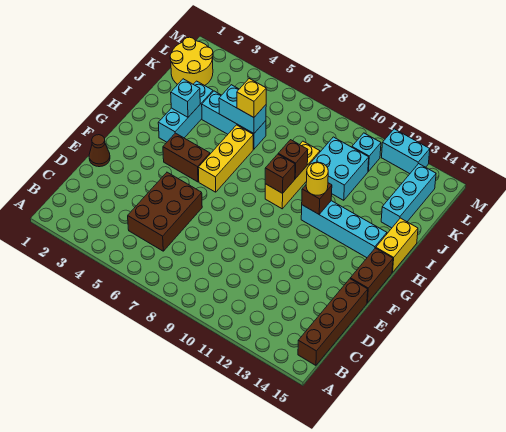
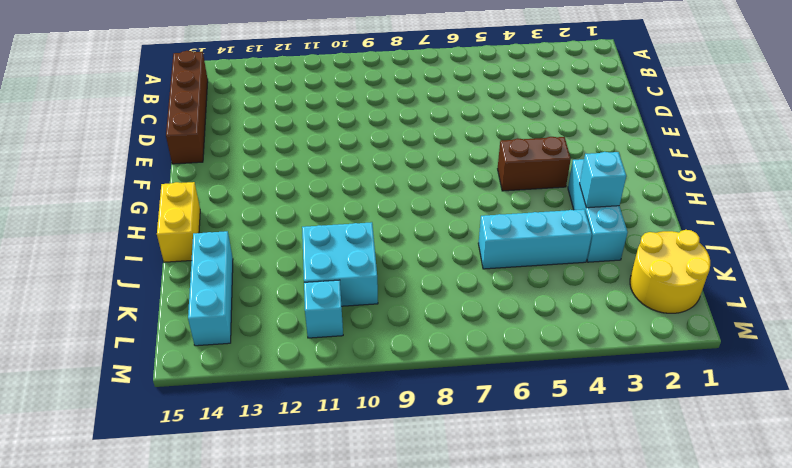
none -> brown brick C5:E6 level 1
none -> brown cone E1 level 1
none -> brown brick F15:G15 level 1

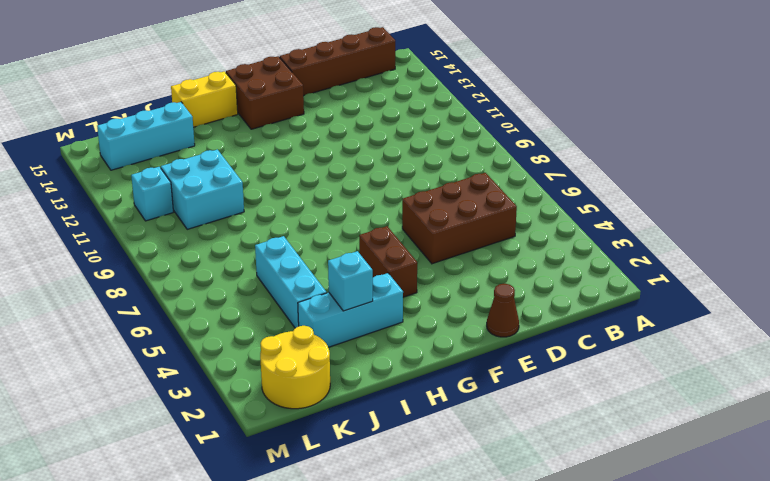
brown brick F14:G15 level 1 -> brown brick F15:G15 level 1
none -> yellow brick G6:I6 level 1
none -> yellow brick H9:J9 level 1
none -> cyan brick H11:H14 level 1

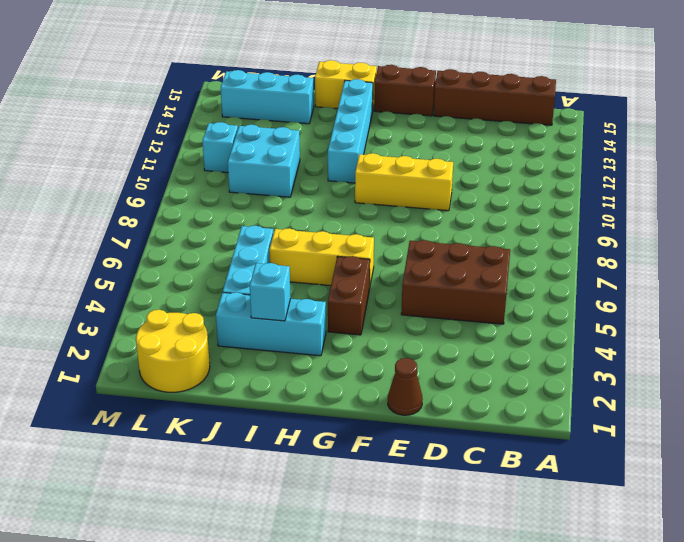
yellow brick E10:G10 level 1 -> yellow brick H9:J9 level 1
none -> cyan brick M12:M13 level 1
none -> brown brick H9 level 2
none -> brown brick H11 level 2

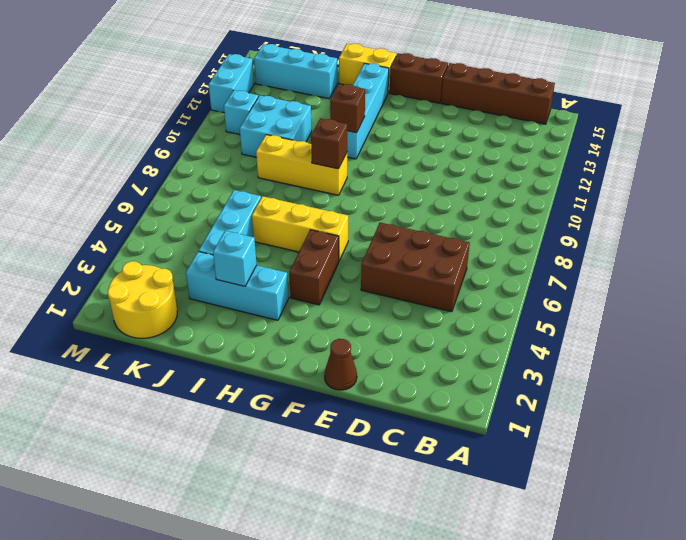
none -> brown brick I9 level 2
none -> cyan brick J5:J6 level 2
none -> yellow round brick H11 level 3

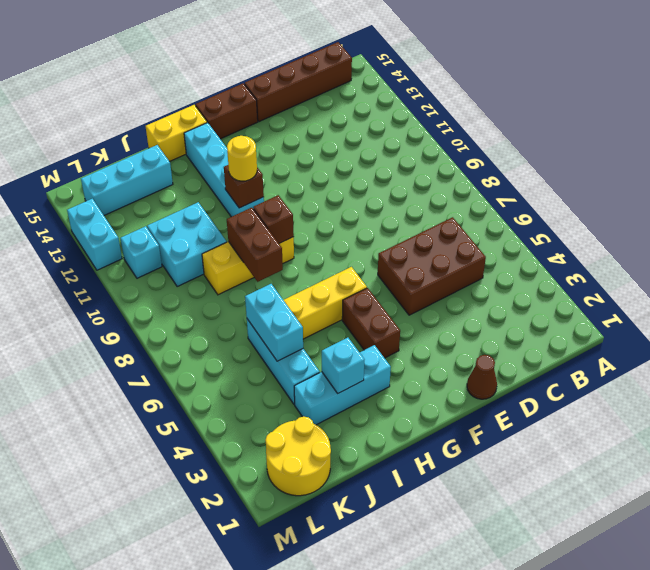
brown brick I8:I9 level 2 -> brown brick I9 level 2
none -> yellow brick J6 level 3

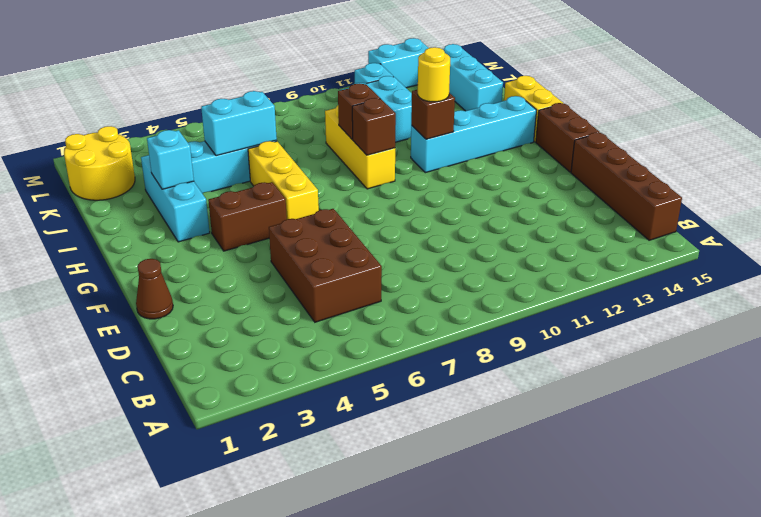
none -> yellow brick J6 level 3

